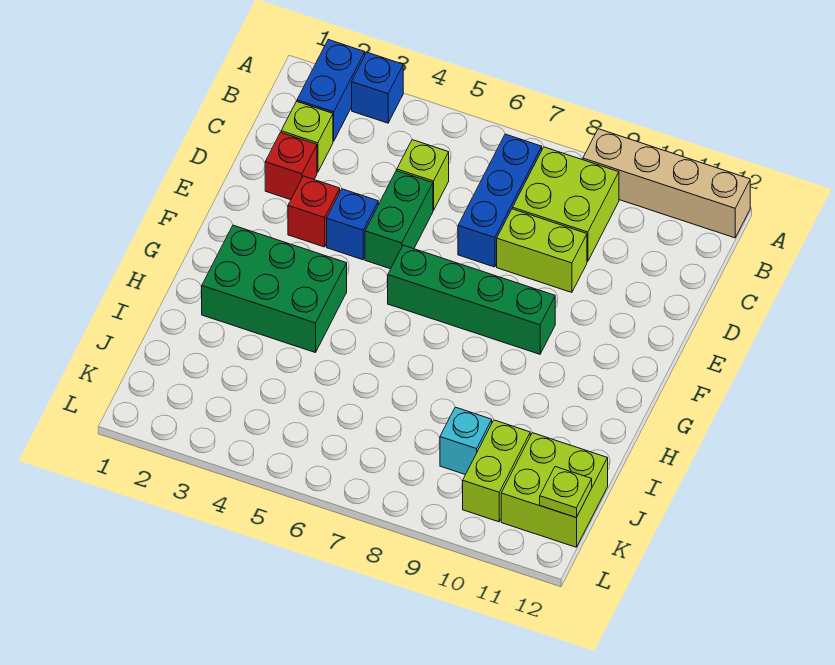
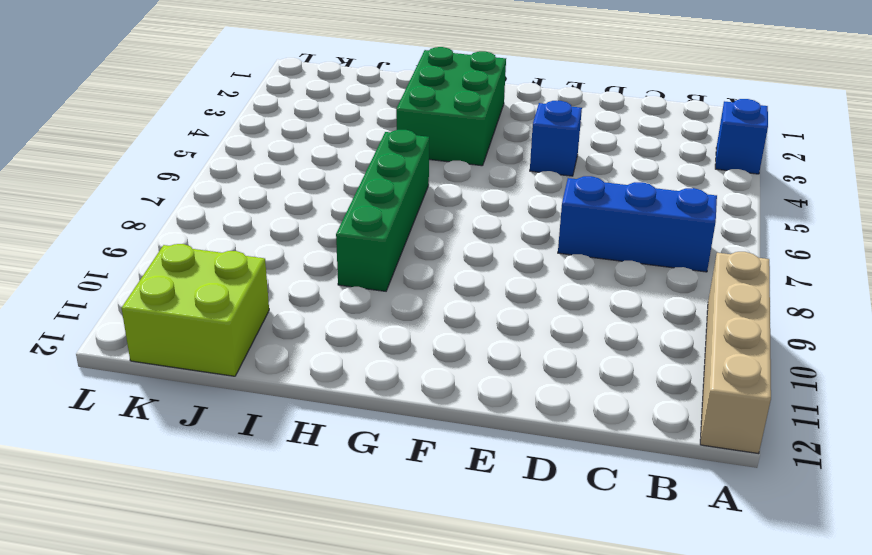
green brick H6:H9 level 1 -> green brick F6:F9 level 1
none -> blue brick A2:B2 level 1
none -> lime brick B8:C9 level 1
none -> lime brick C2 level 1

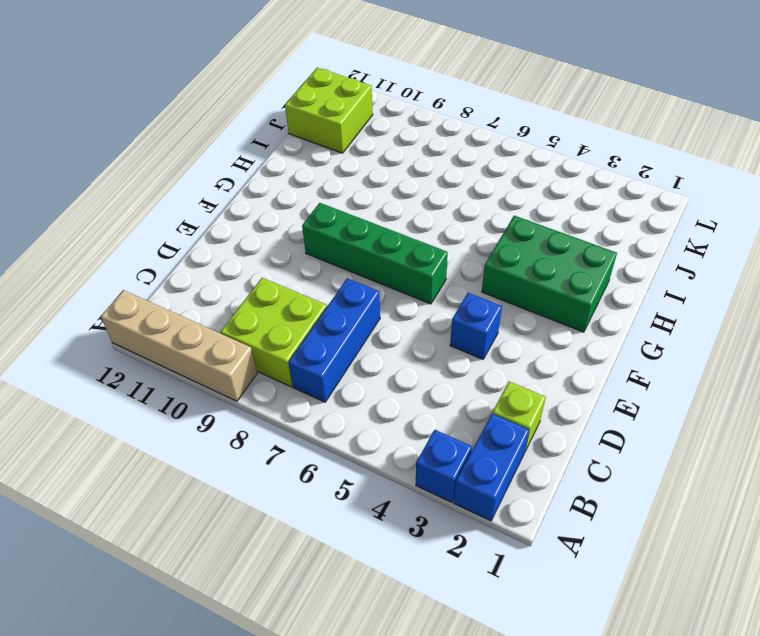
none -> lime brick C5 level 1
none -> red brick D2 level 1
none -> green brick D5:E5 level 1

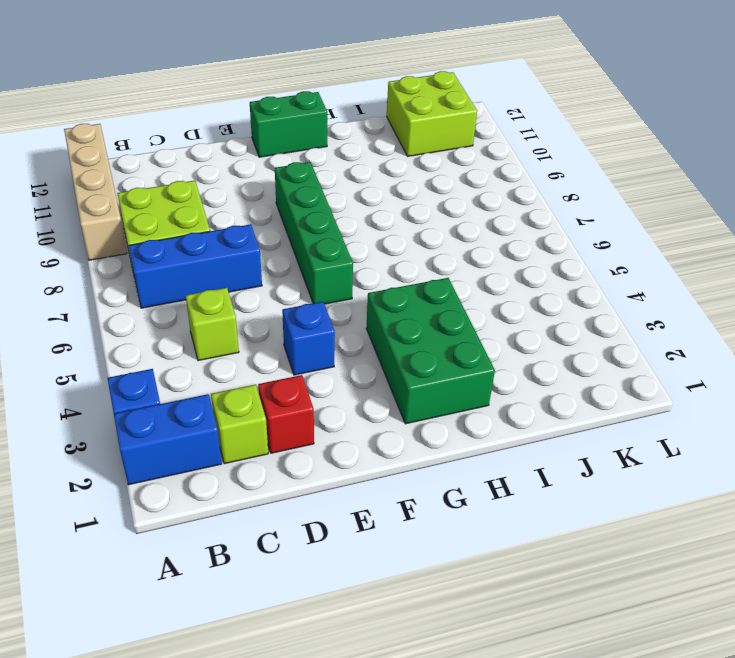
green brick F12:G12 level 1 -> green brick D5:E5 level 1
none -> lime brick D8:D9 level 1
none -> red brick E3 level 1
none -> cyan brick J9 level 1

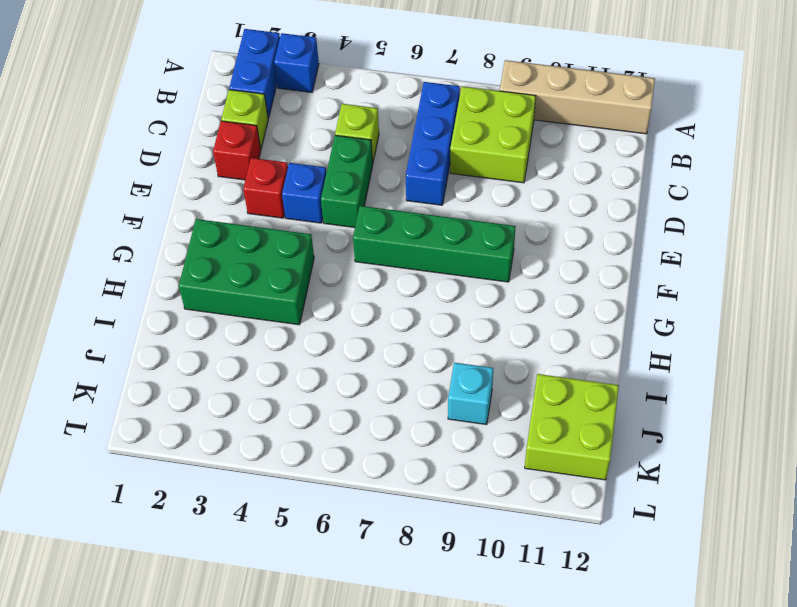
none -> lime brick D8:D9 level 1
none -> lime brick J10:K10 level 1
none -> lime plate K12 level 2

